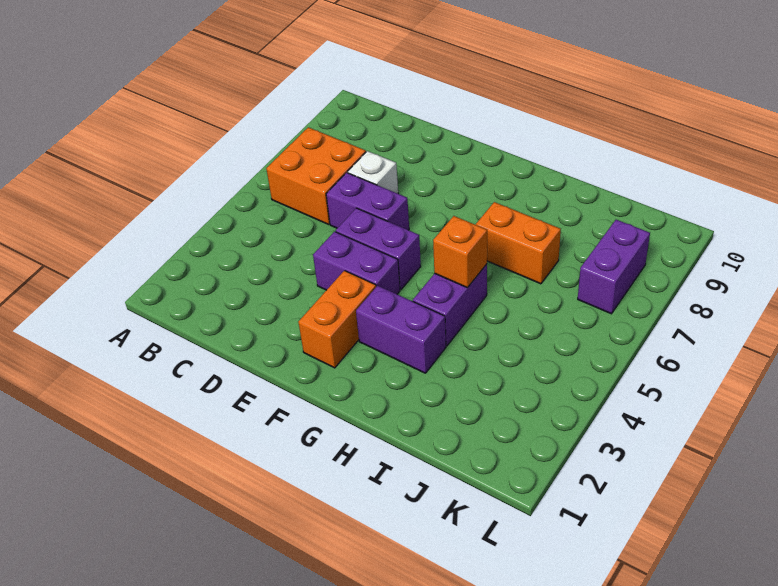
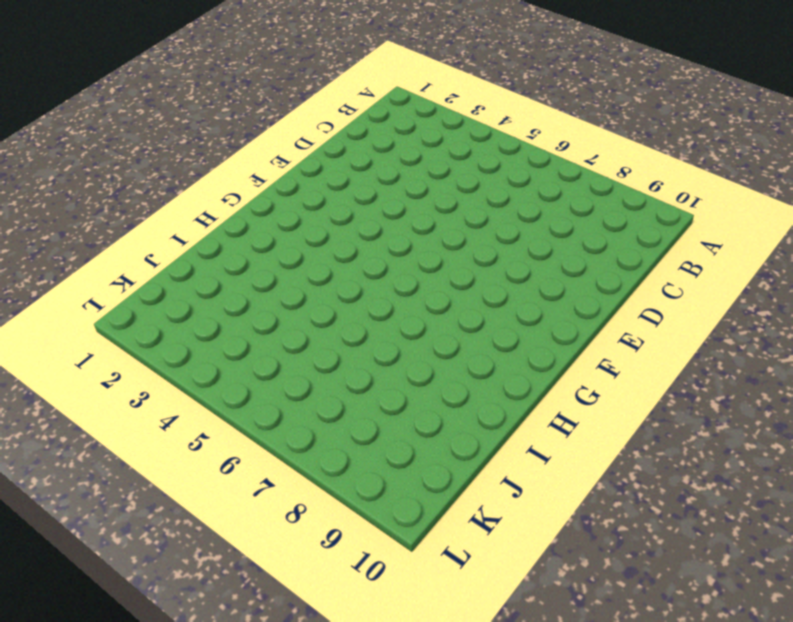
none -> orange brick B6:C7 level 1
none -> purple brick D6:E6 level 1

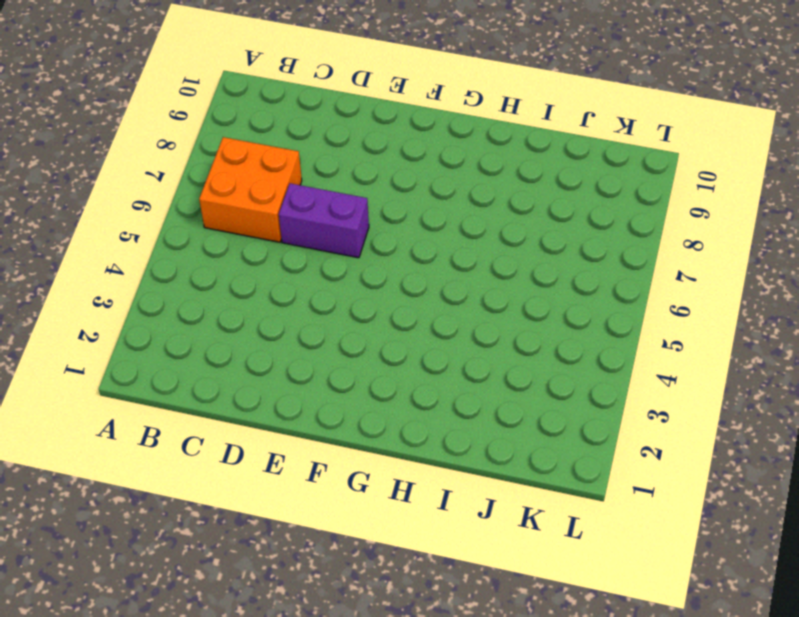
none -> white brick D7 level 1
none -> purple brick E4:F4 level 1

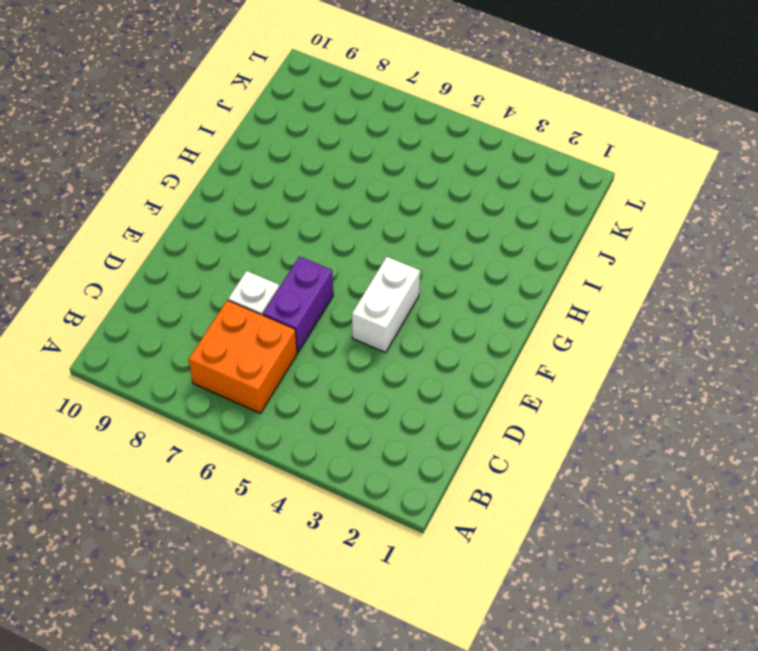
white brick E4:F4 level 1 -> purple brick E4:F4 level 1
none -> purple brick E5:F5 level 1
none -> orange brick F2:F3 level 1

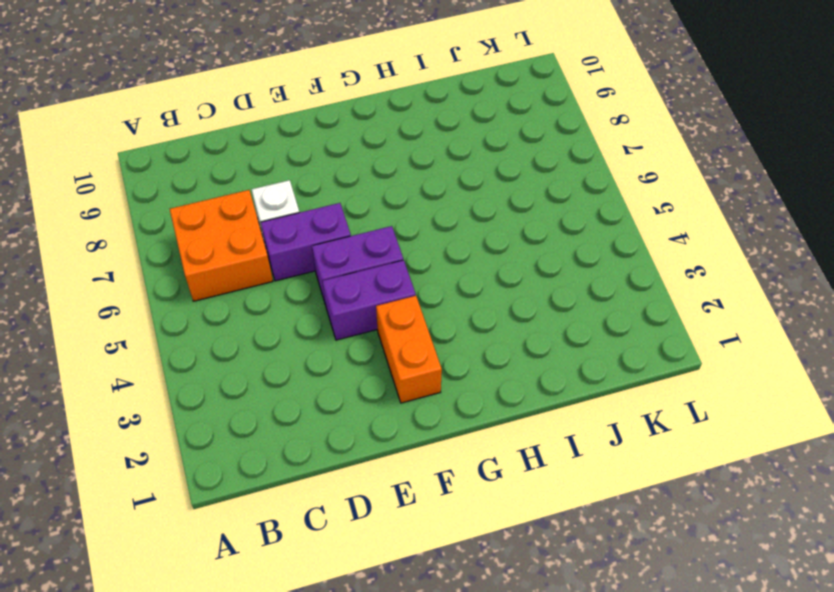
none -> purple brick G3:H3 level 1
none -> purple brick H4:H5 level 1

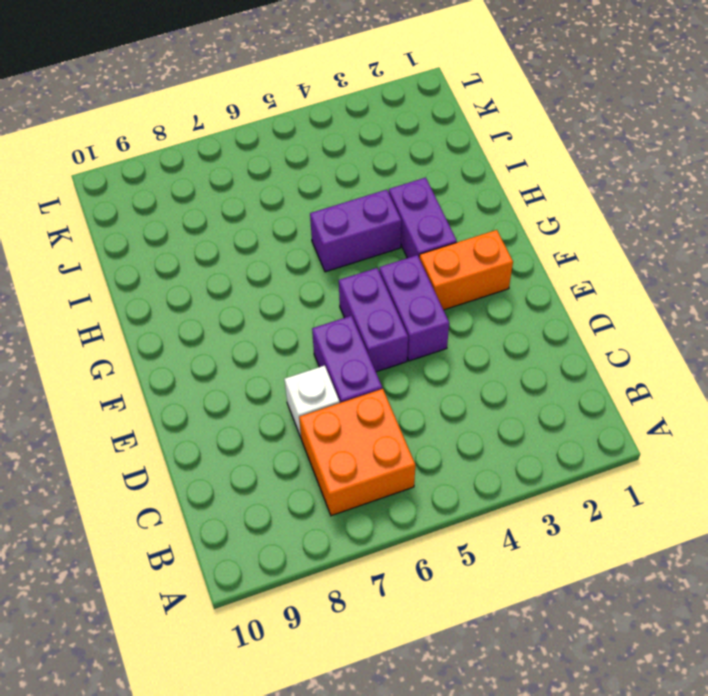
none -> orange brick H7:I7 level 1
none -> purple brick K7:K8 level 1

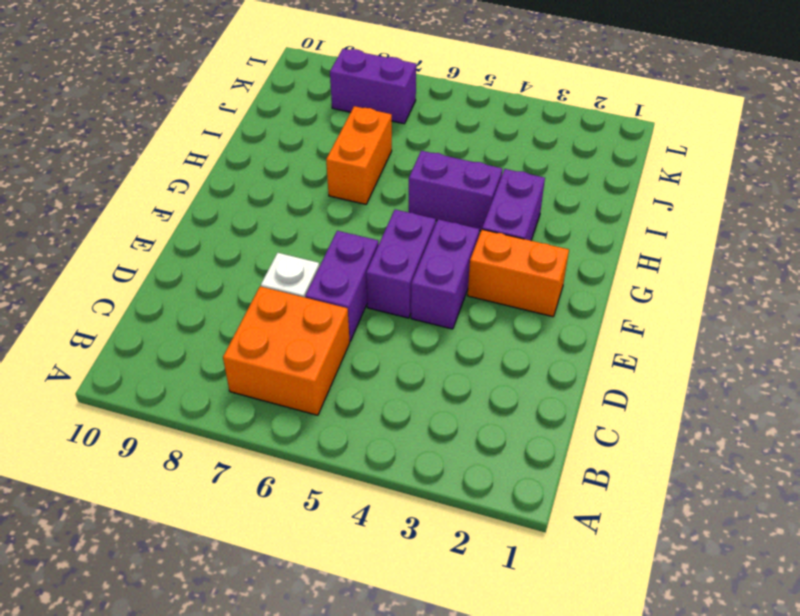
none -> orange brick H5 level 2

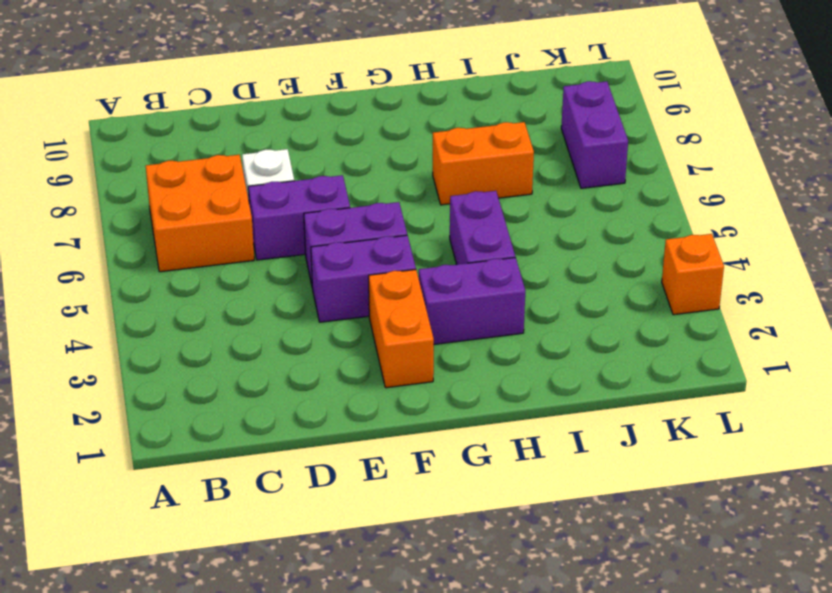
orange brick L3 level 1 -> orange brick H5 level 2

